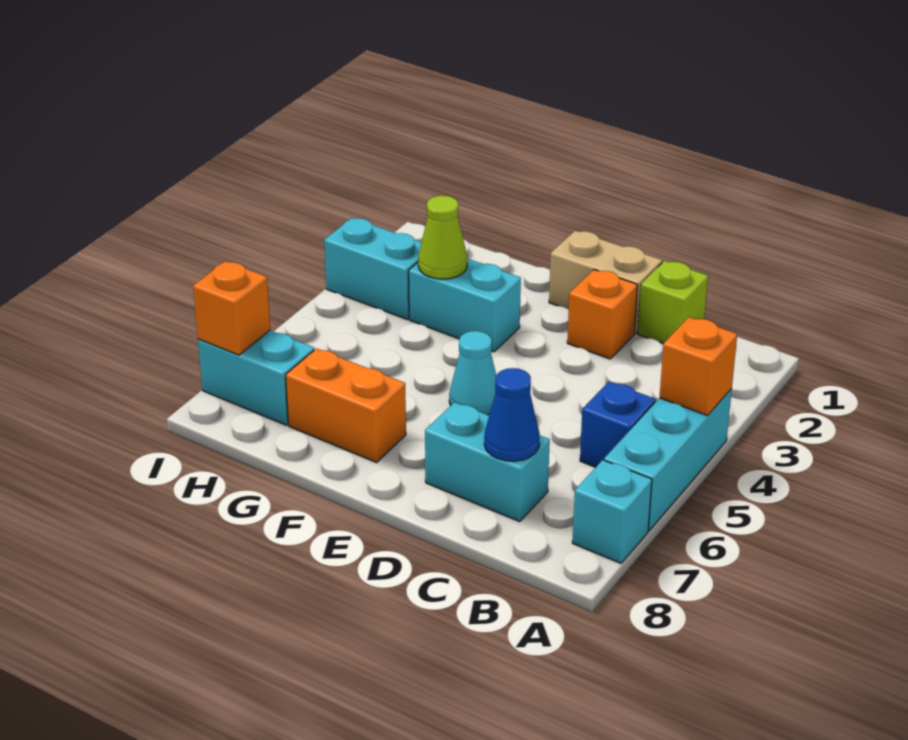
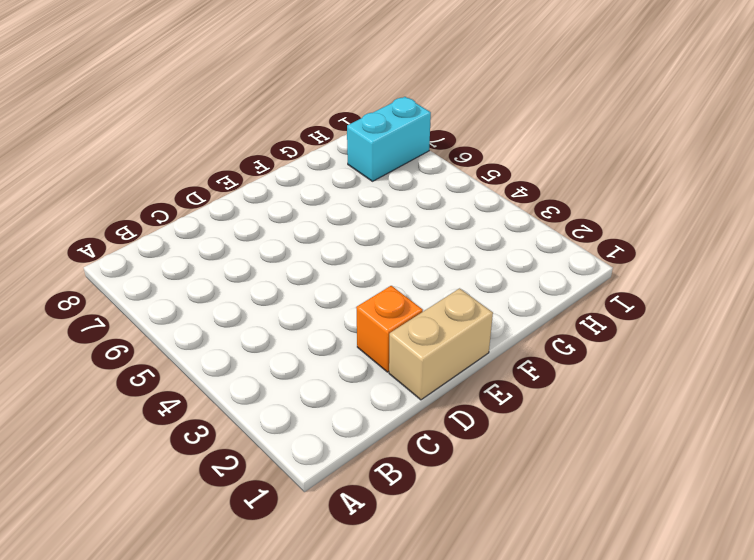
none -> cyan brick A4:A6 level 1
none -> cyan brick A7 level 1
none -> blue brick B5 level 1

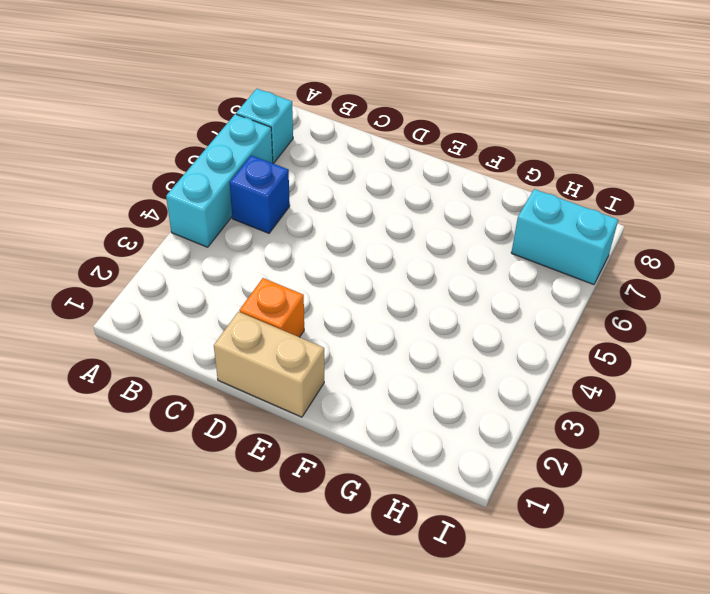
none -> lime brick C1 level 1
none -> cyan brick C7:D7 level 1
none -> cyan cone E5 level 1

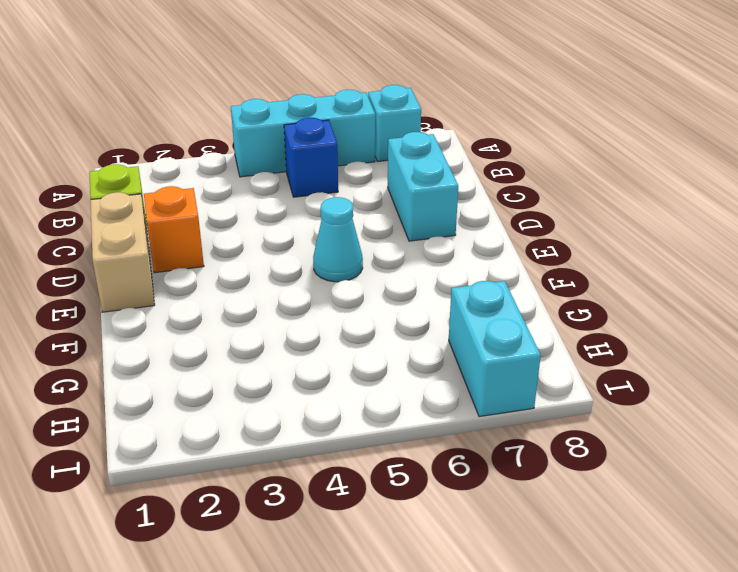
none -> cyan brick F3:G3 level 1
none -> orange brick F7:G7 level 1
none -> cyan brick H3:I3 level 1

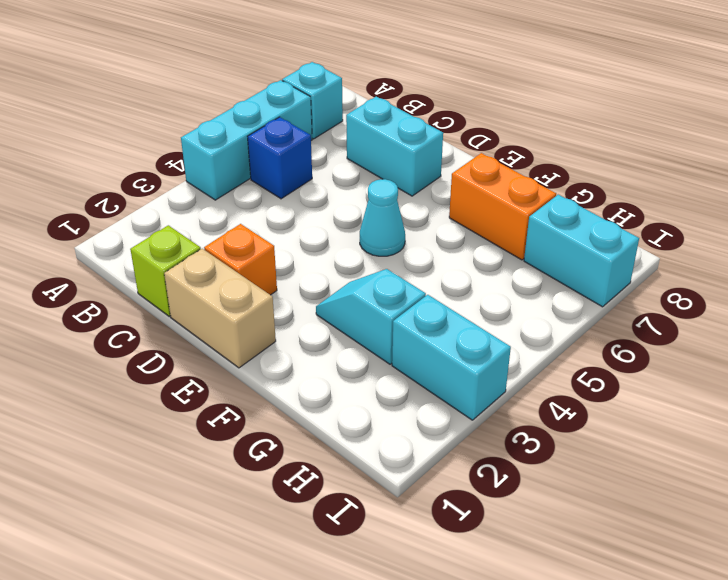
cyan slope F3:G3 level 1 top G -> cyan brick F3:G3 level 1
none -> orange brick A4 level 2
none -> blue cone C7 level 2
none -> lime cone G3 level 2

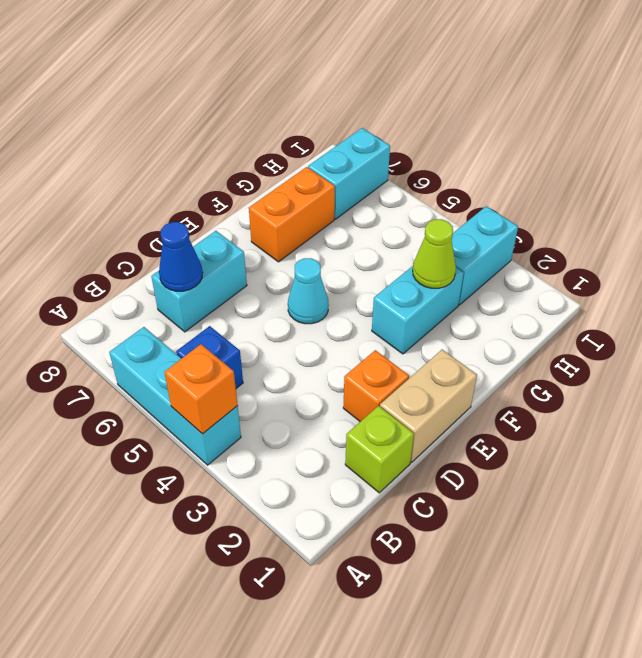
none -> cyan brick A7 level 1
none -> orange brick I7 level 2

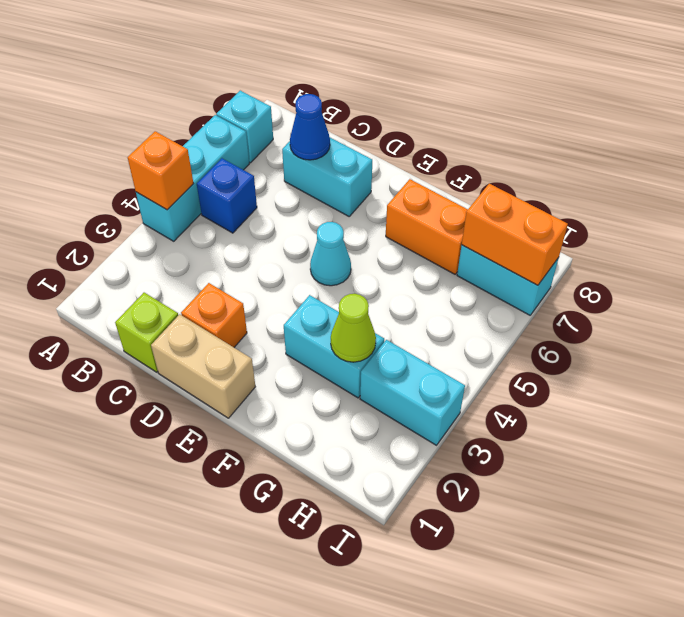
orange brick H7:I7 level 2 -> orange brick I7 level 2

